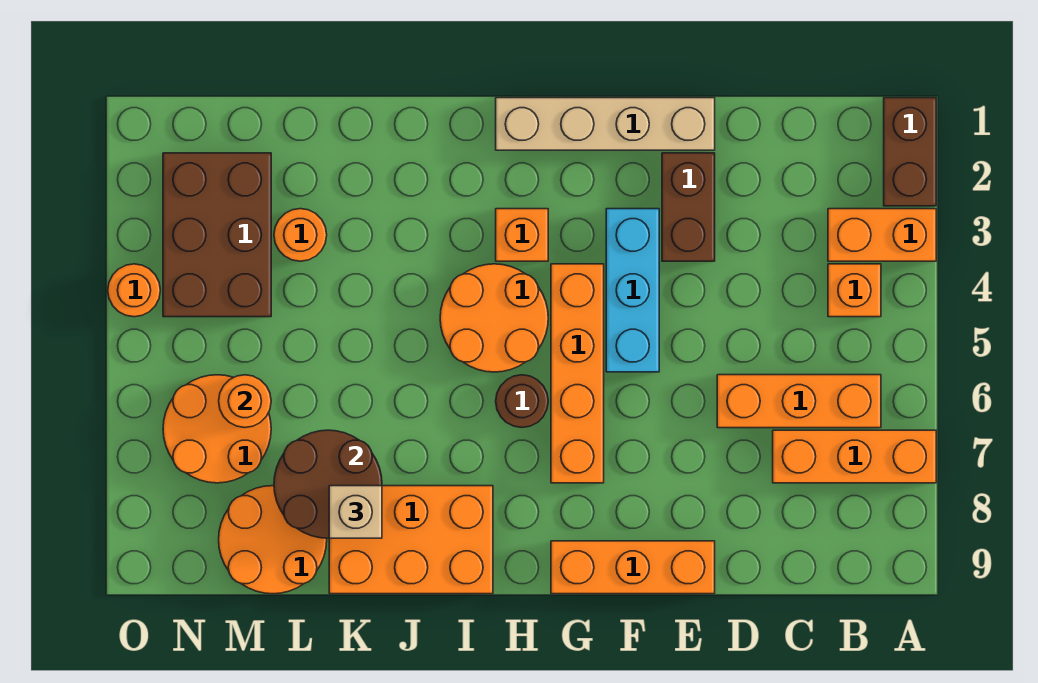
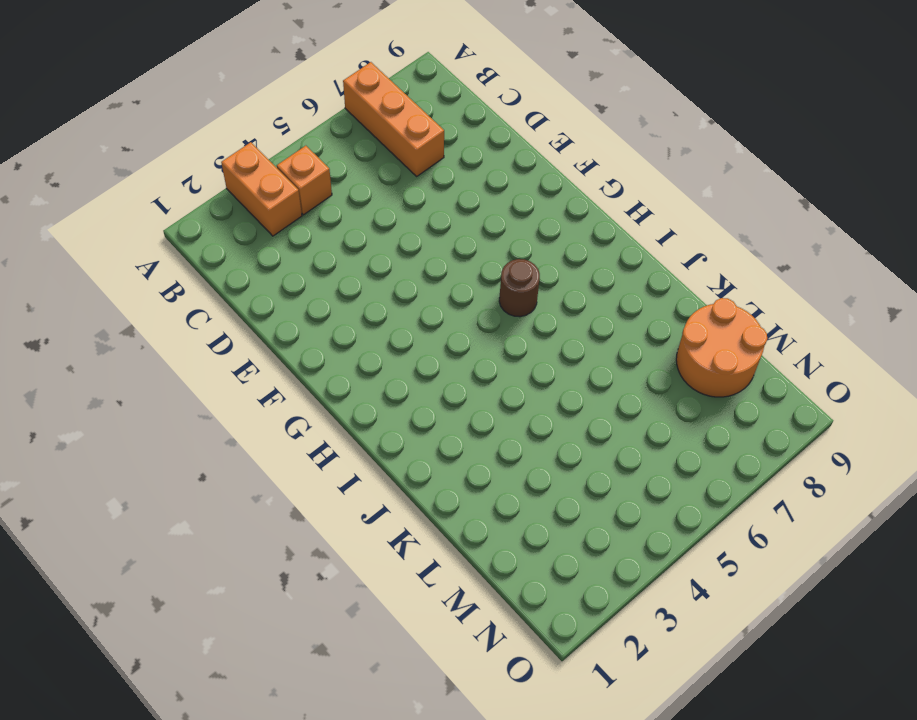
none -> brown brick A1:A2 level 1
none -> orange brick B6:D6 level 1
none -> tan brick E1:H1 level 1

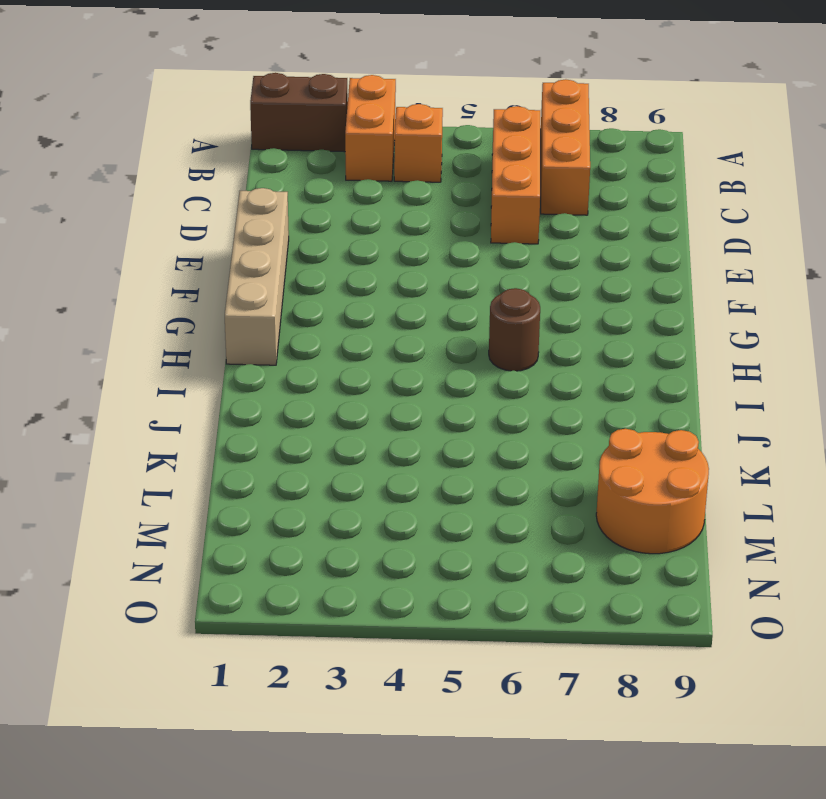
none -> brown brick E2:E3 level 1
none -> orange brick E9:G9 level 1
none -> cyan brick F3:F5 level 1

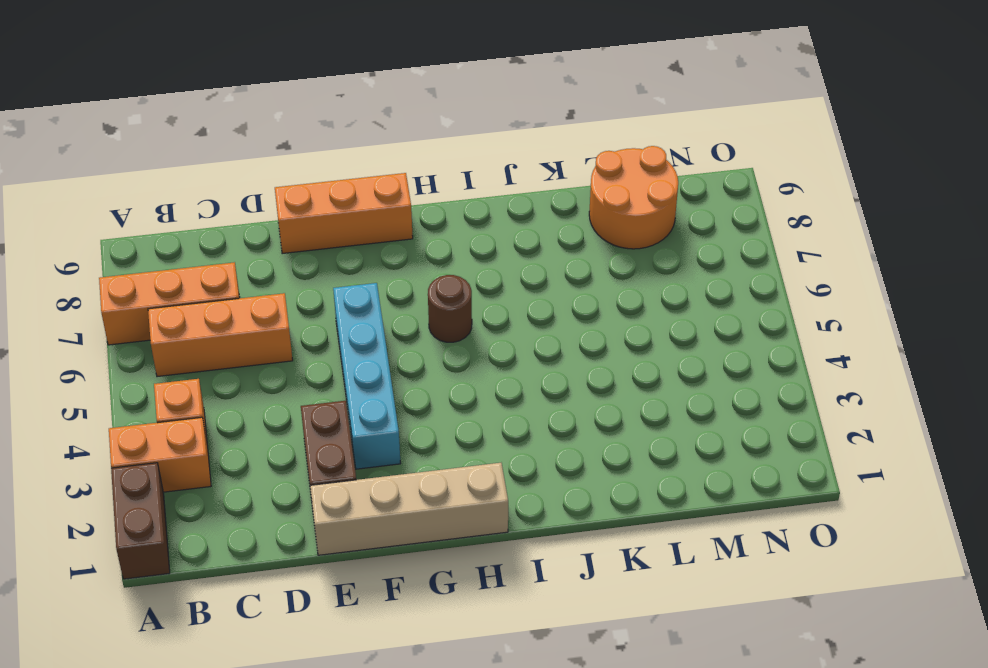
cyan brick F3:F6 level 1 -> cyan brick F3:F5 level 1
none -> orange brick G4:G7 level 1
none -> orange brick H3 level 1
none -> orange round brick H4:I5 level 1

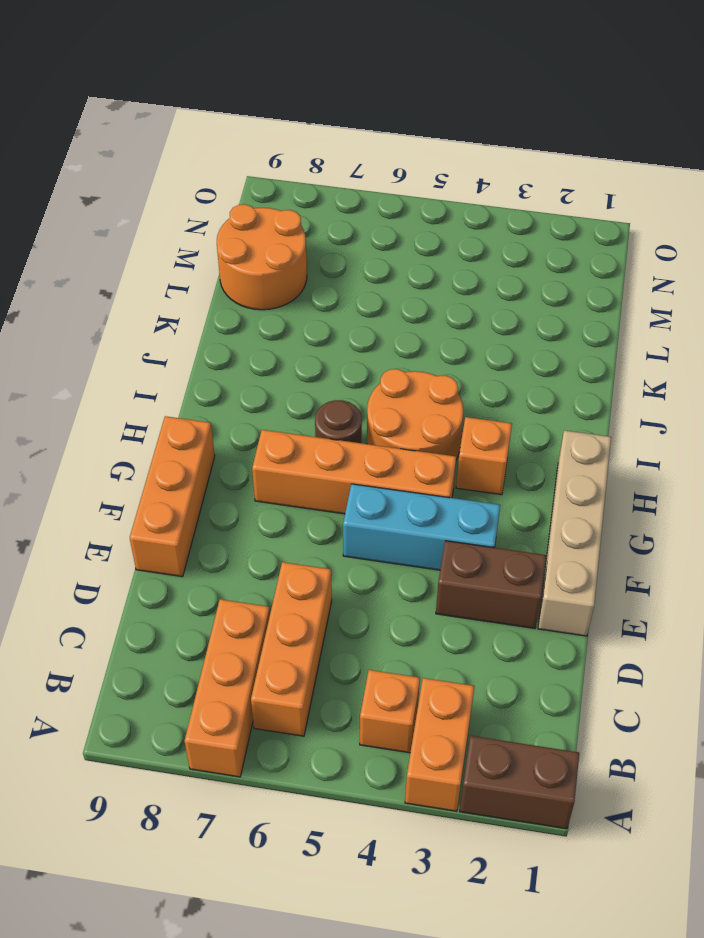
none -> orange brick I8:K9 level 1
none -> orange round brick L3 level 1
none -> brown brick M2:N4 level 1

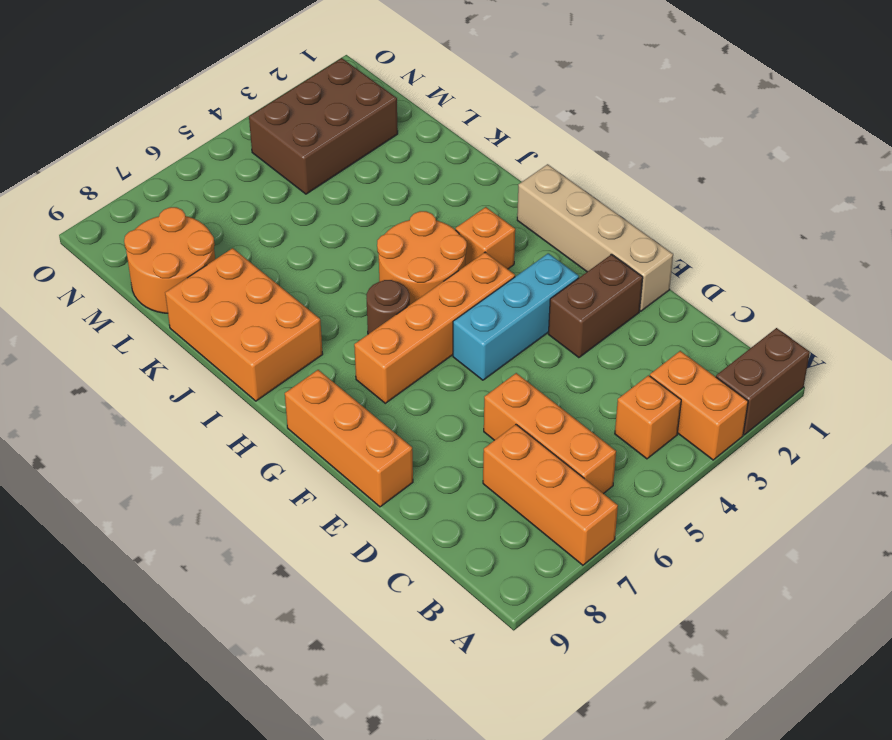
none -> orange round brick L3 level 1
none -> orange round brick M6:N7 level 1
none -> orange round brick O4 level 1

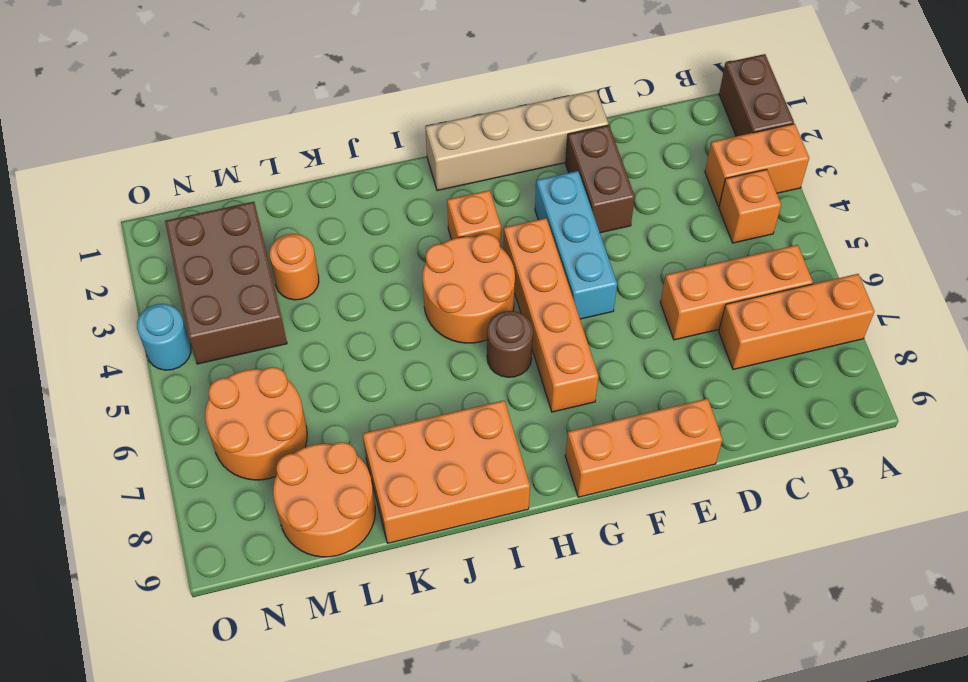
cyan round brick O4 level 1 -> orange round brick O4 level 1
none -> brown round brick K7:L8 level 2
none -> orange round brick M6 level 2
none -> tan brick K8 level 3

